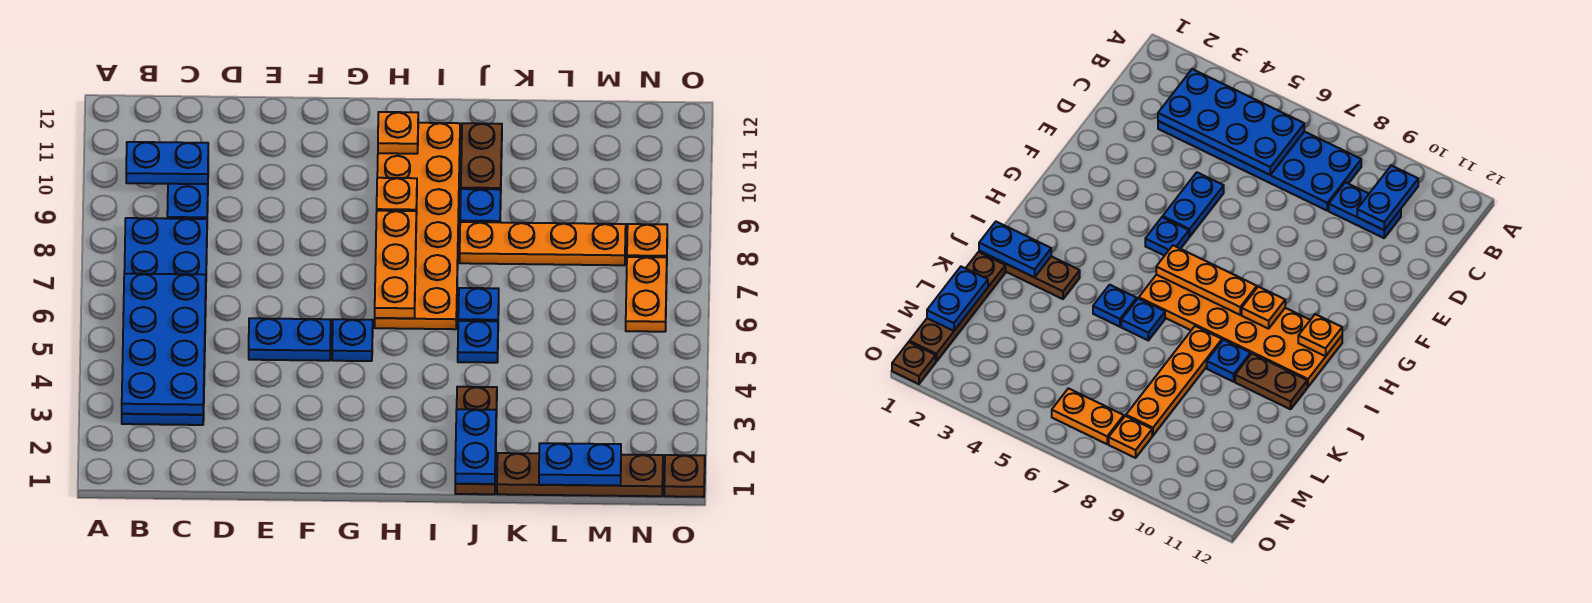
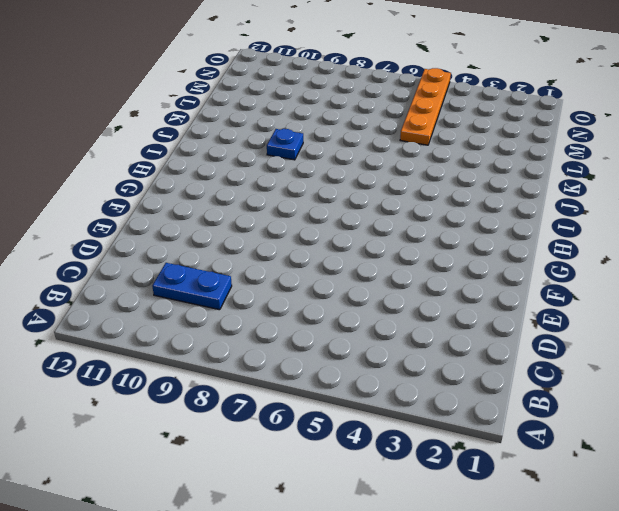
orange plate L5:O5 level 1 -> orange plate J8:M8 level 1
none -> blue plate B3:C8 level 1
none -> blue plate E5:F5 level 1
none -> blue plate G5 level 1

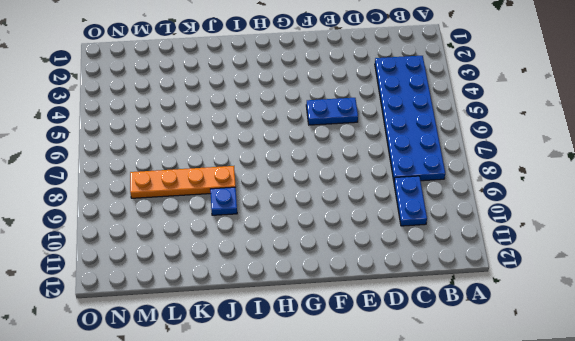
none -> blue plate G5 level 1
none -> orange plate H6:I11 level 1
none -> brown plate J1:J3 level 1

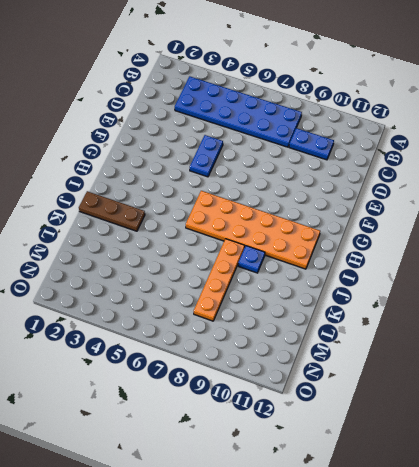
none -> blue plate G5 level 1
none -> blue plate J5 level 1
none -> blue plate J6 level 1

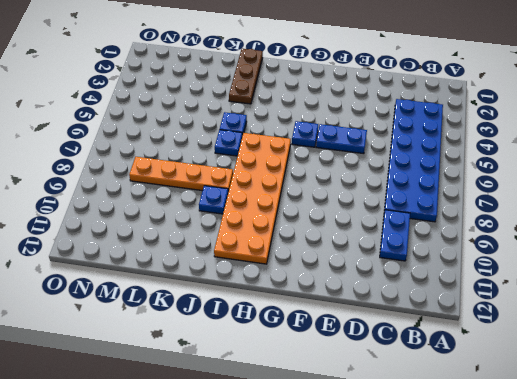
none -> brown plate J10:J11 level 1
none -> brown plate K1:N1 level 1
none -> orange plate N6:N7 level 1

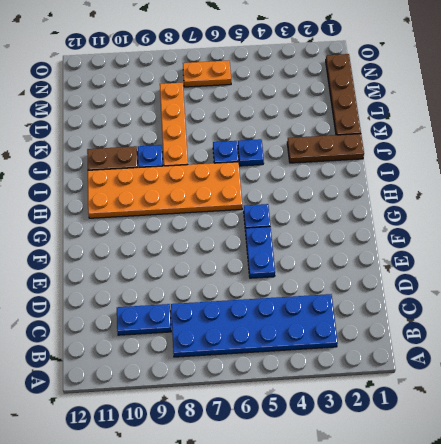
none -> orange plate N8 level 1
none -> brown plate O1 level 1
none -> blue plate B3:C6 level 2

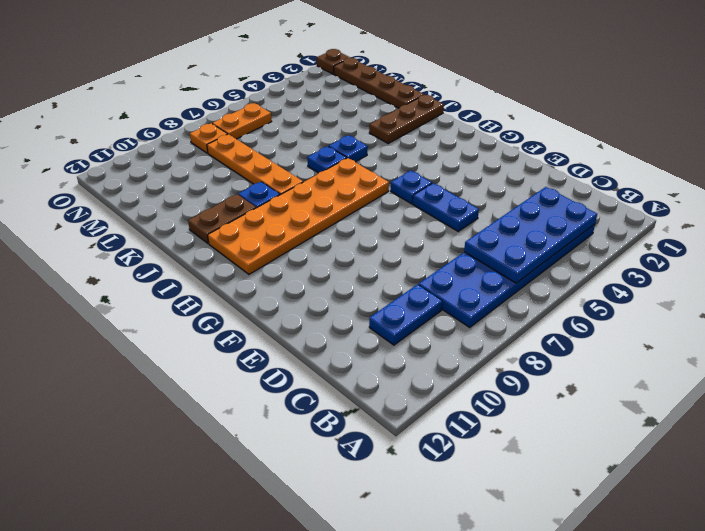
none -> blue plate B10:C10 level 2
none -> orange plate H6:H8 level 2
none -> orange plate H9 level 2

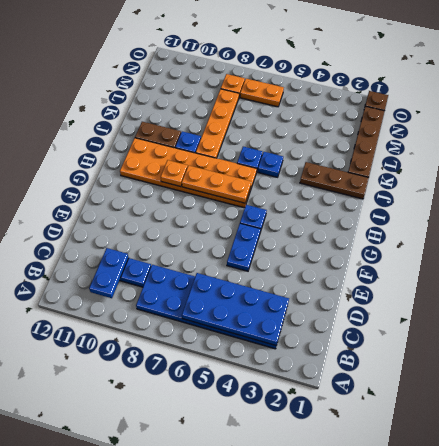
none -> orange plate H11 level 2
none -> blue plate J1:J2 level 2
none -> blue plate L1:M1 level 2

